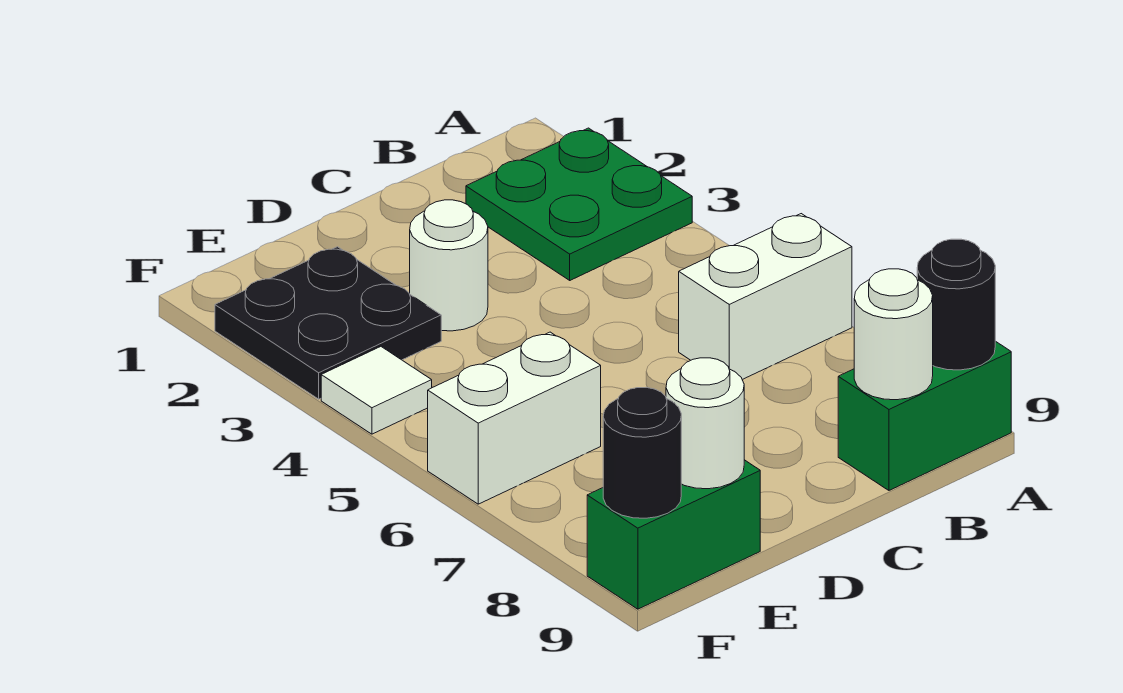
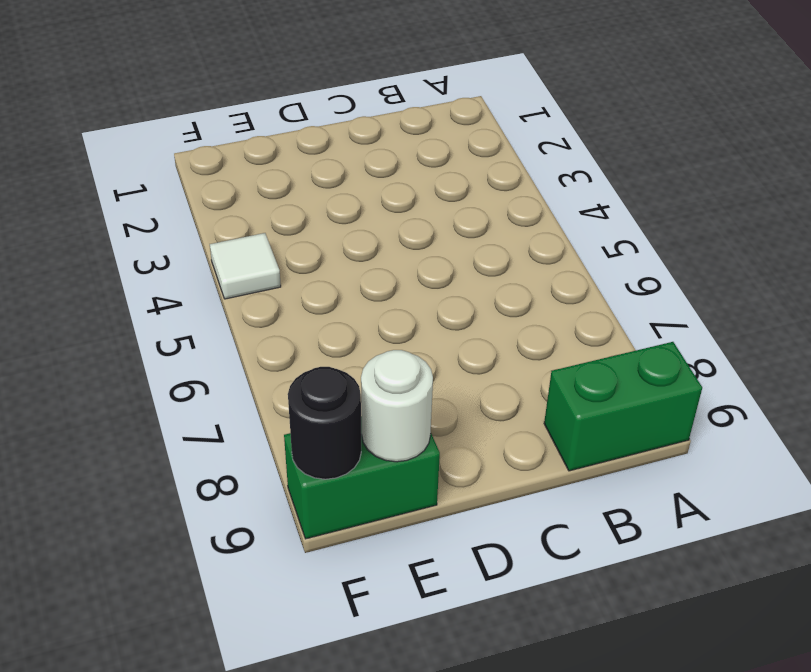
none -> green plate A2:B3 level 1
none -> white brick A6:B6 level 1
none -> white round brick D3 level 1

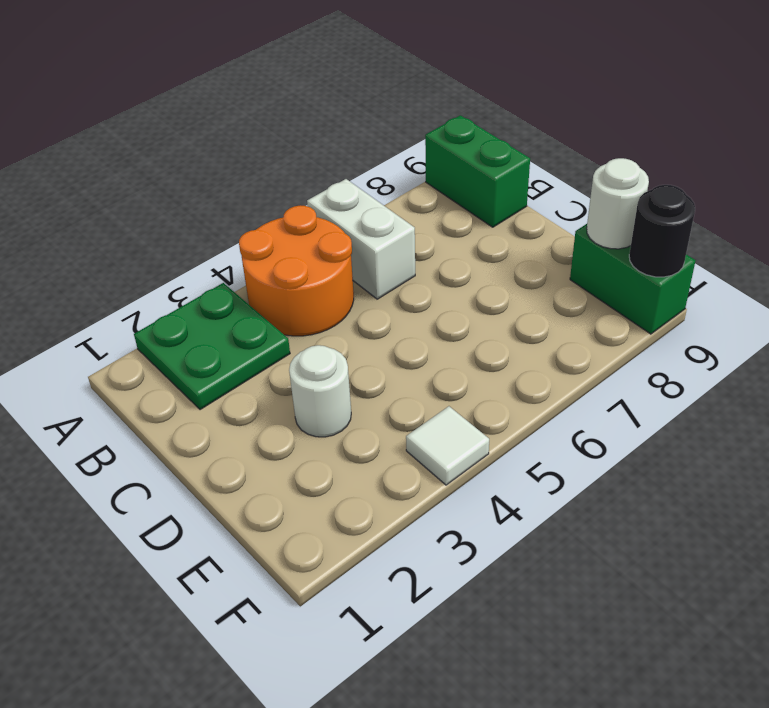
orange round brick A4:B5 level 1 -> none
none -> black plate E2:F3 level 1
none -> white brick E6:F6 level 1
none -> black round brick A9 level 2

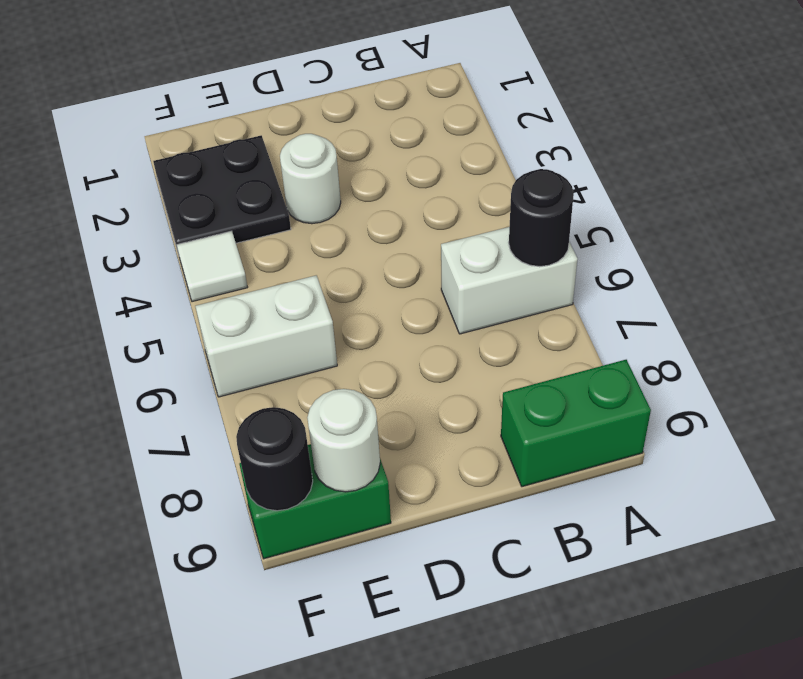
black round brick A6 level 2 -> black round brick A9 level 2
none -> green plate A2:B3 level 1
none -> white round brick B9 level 2

